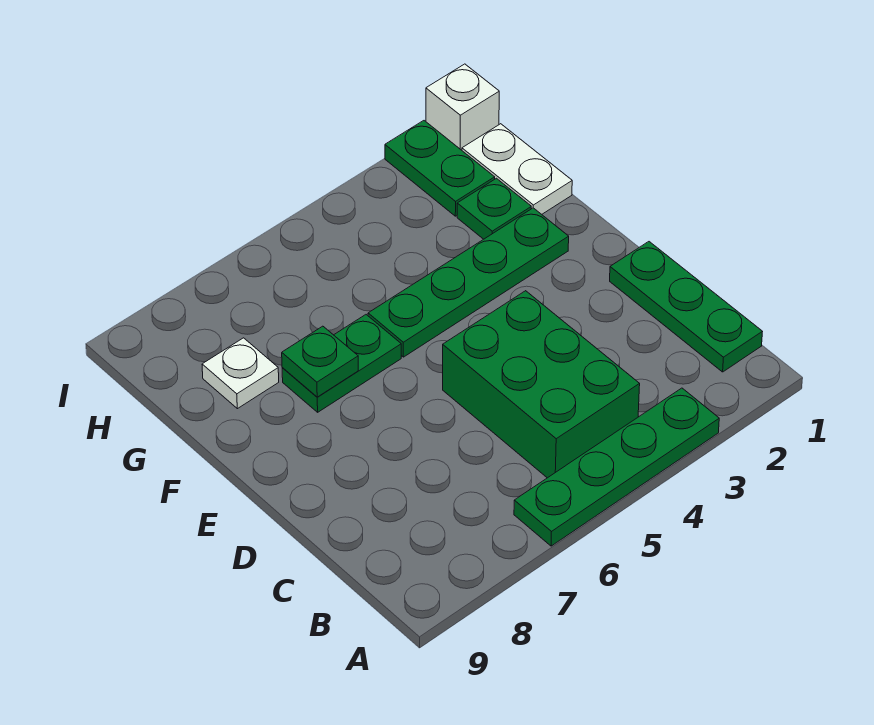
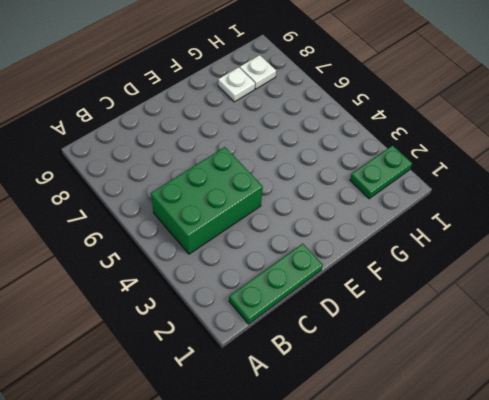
white plate H8 level 1 -> none
none -> green plate A3:A6 level 1
none -> green plate F2:F5 level 1

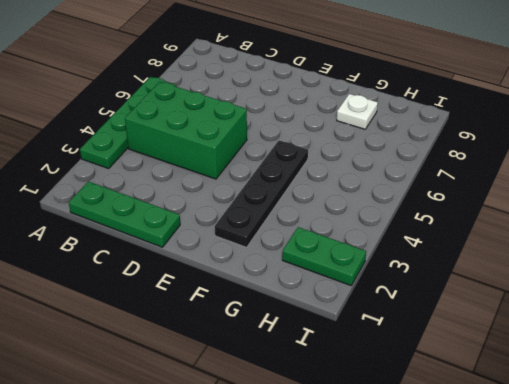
black plate F2:F5 level 1 -> green plate F2:F5 level 1
none -> green plate F6:F7 level 1
none -> white plate G1:H1 level 1

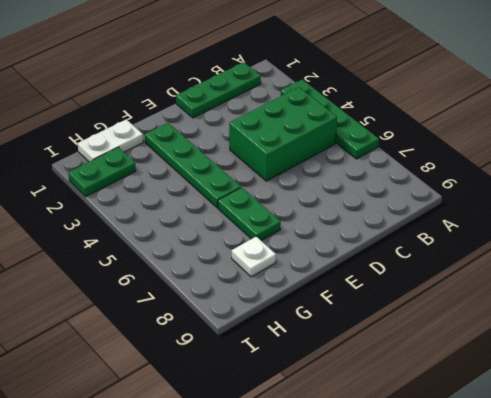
none -> green plate G2 level 1
none -> white brick I1 level 1

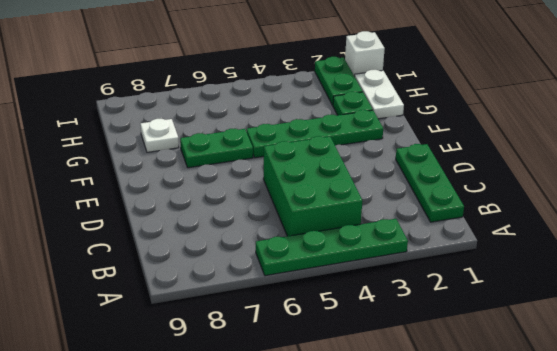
none -> green plate F7 level 2

